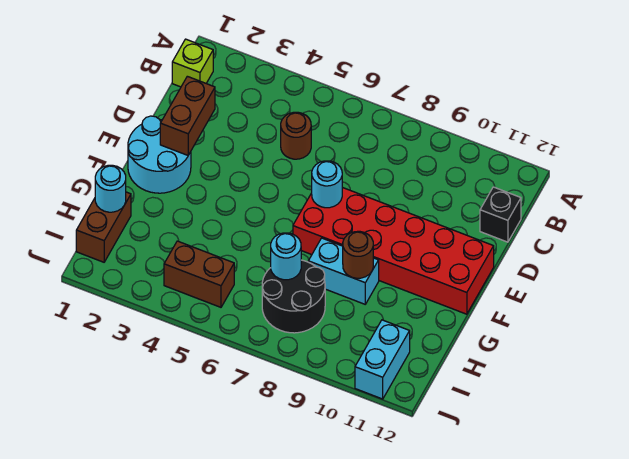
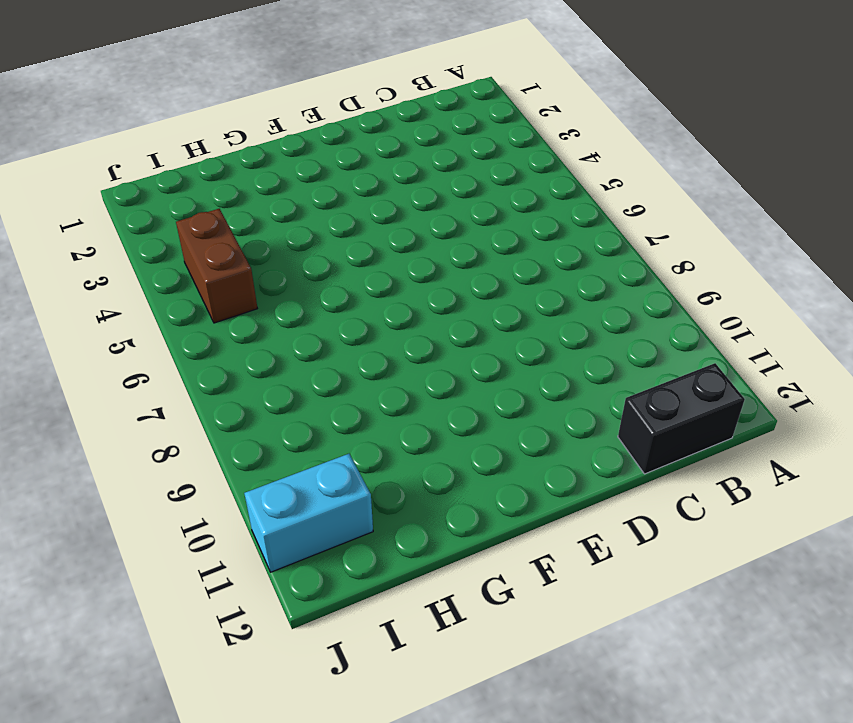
black brick B12:C12 level 1 -> black brick C12 level 1
none -> lime brick B1 level 1
none -> brown round brick C5 level 1
none -> cyan round brick E1:F2 level 1

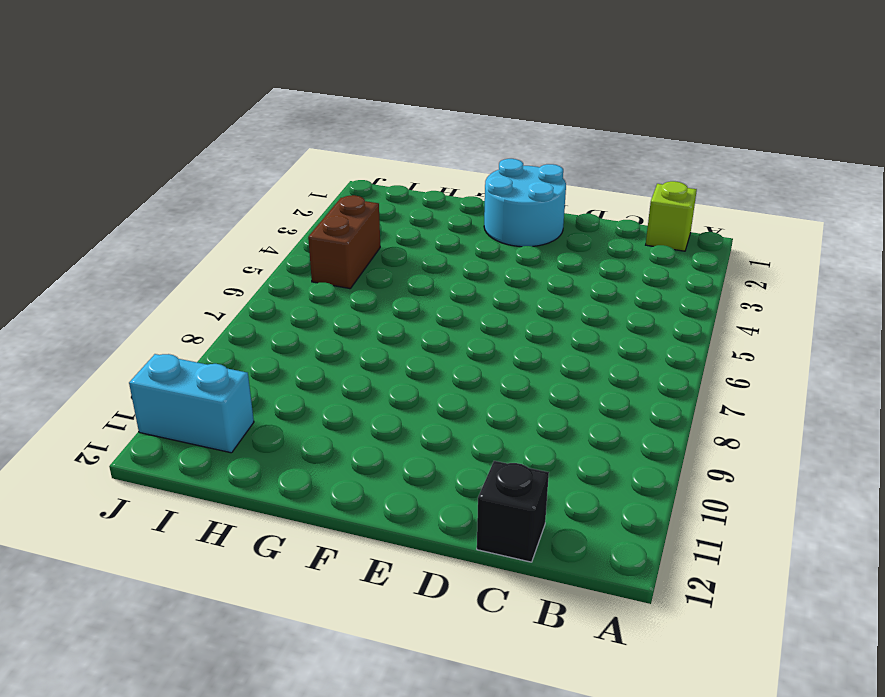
none -> brown round brick C5 level 1
none -> red brick E7:F12 level 1
none -> cyan brick G8:G9 level 1

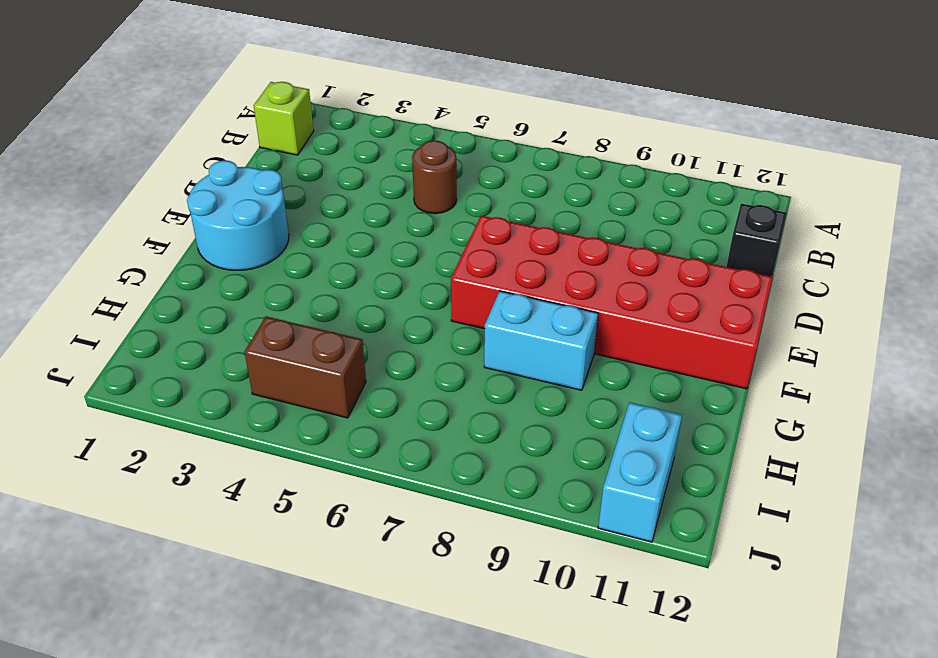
none -> brown brick H1:I1 level 1
none -> black round brick H7:I8 level 1
none -> brown brick D2:E2 level 2

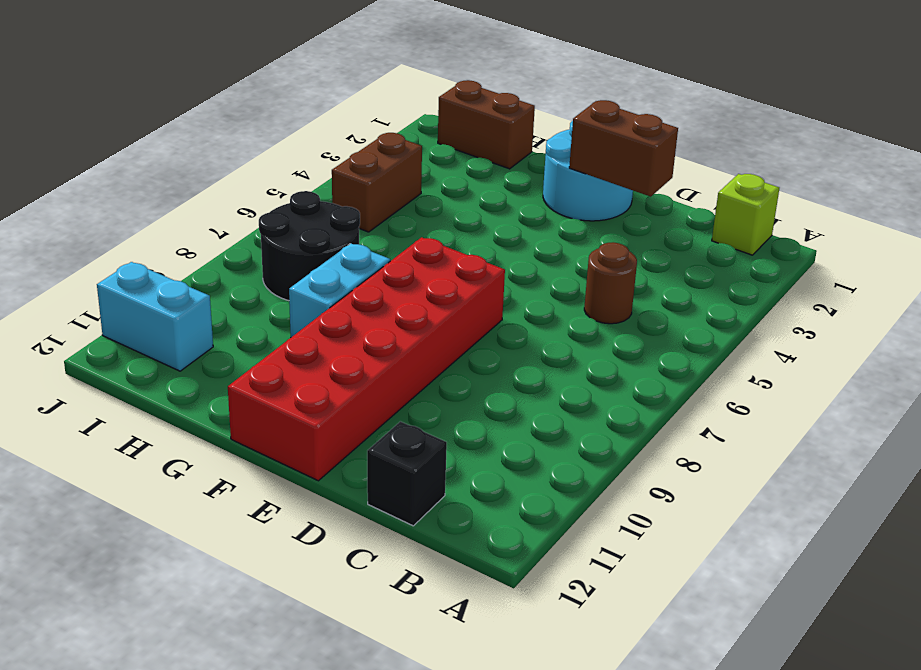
none -> cyan round brick E7 level 2
none -> brown round brick G9 level 2
none -> cyan round brick H1 level 2

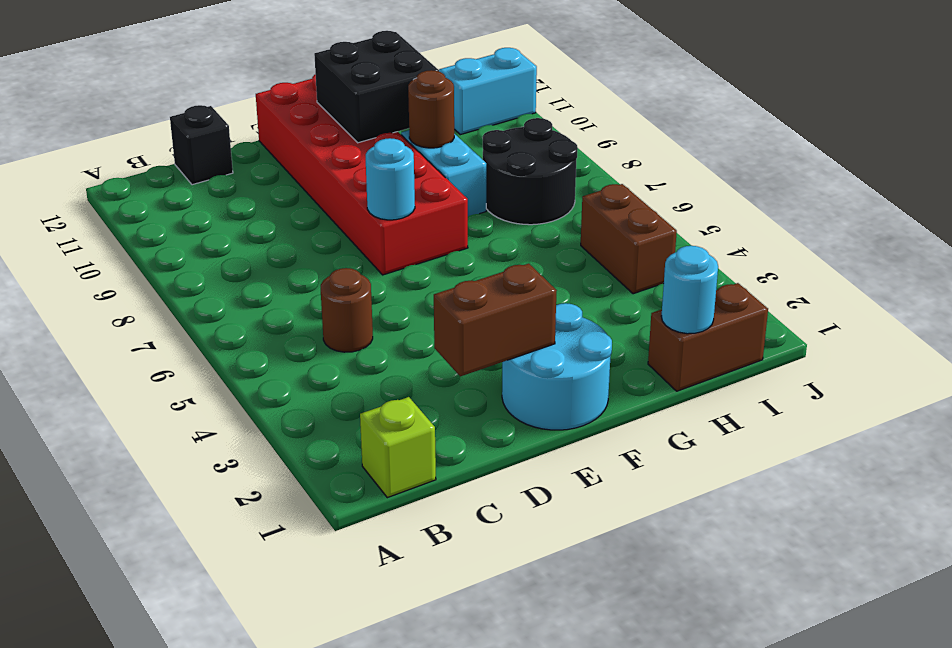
black brick F10:G11 level 2 -> none
none -> cyan round brick H7 level 2

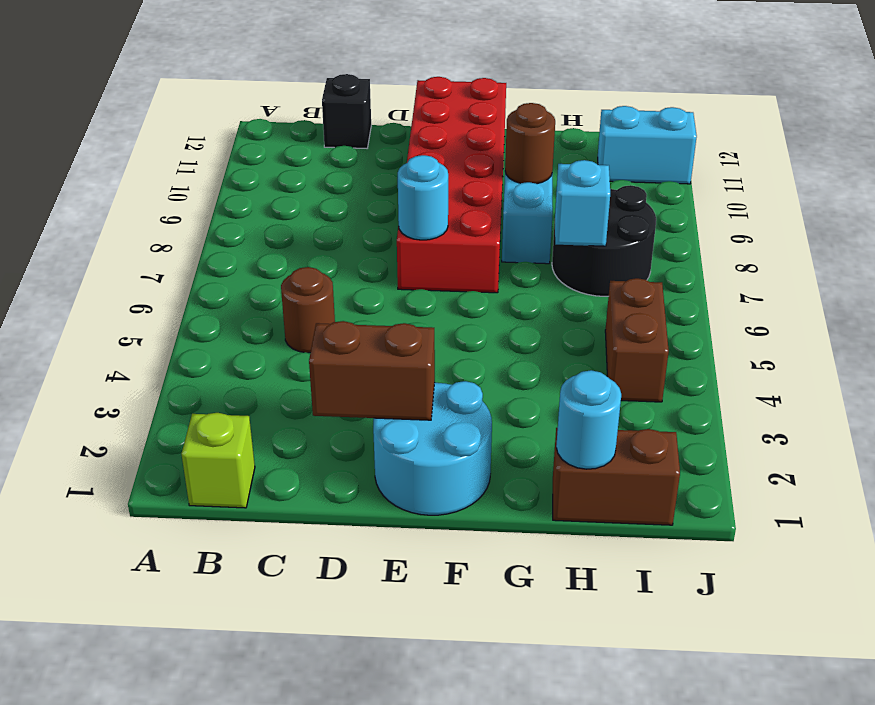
cyan brick H7 level 2 -> cyan round brick H7 level 2

